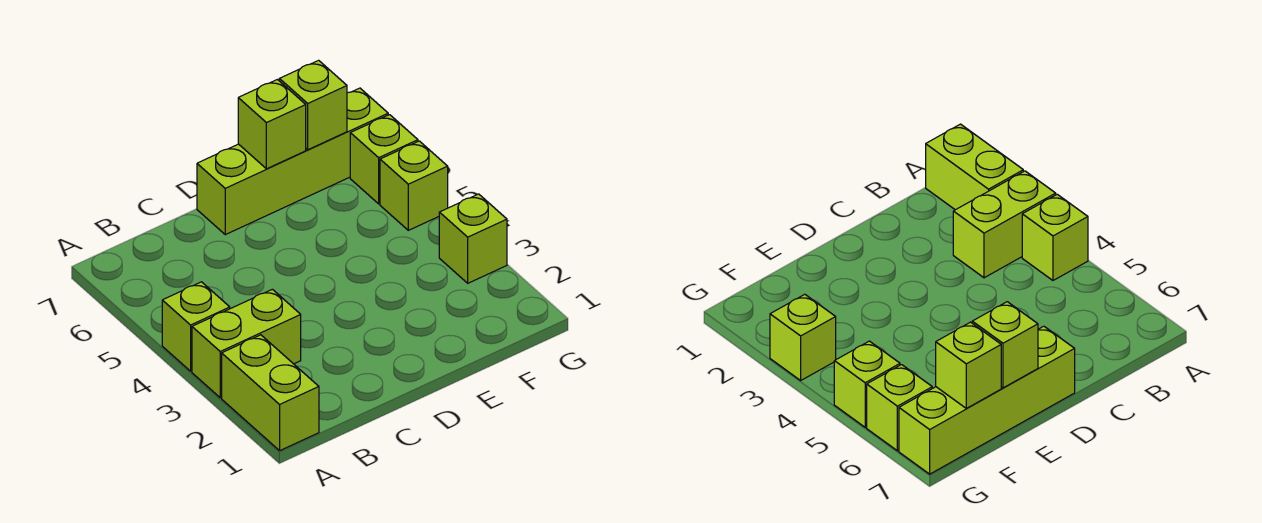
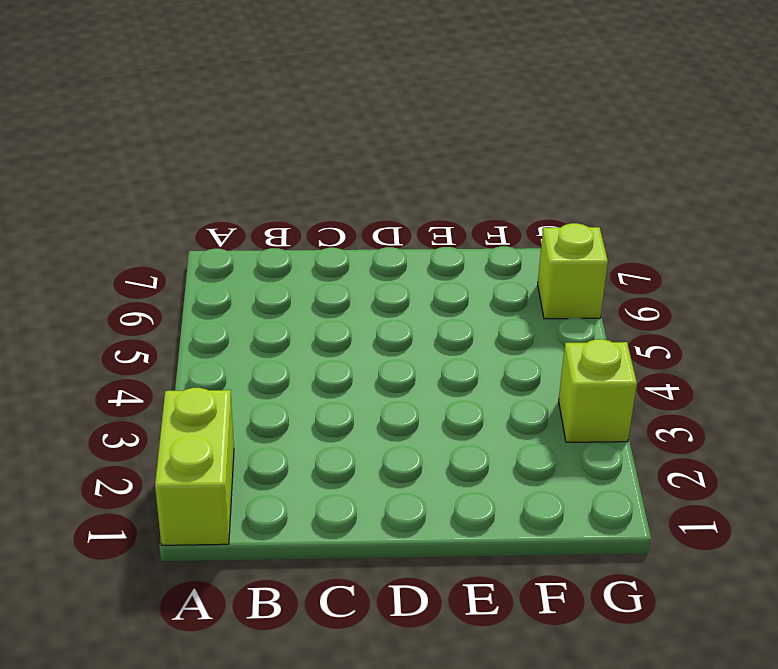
none -> lime brick A3:B3 level 1
none -> lime brick A4 level 1

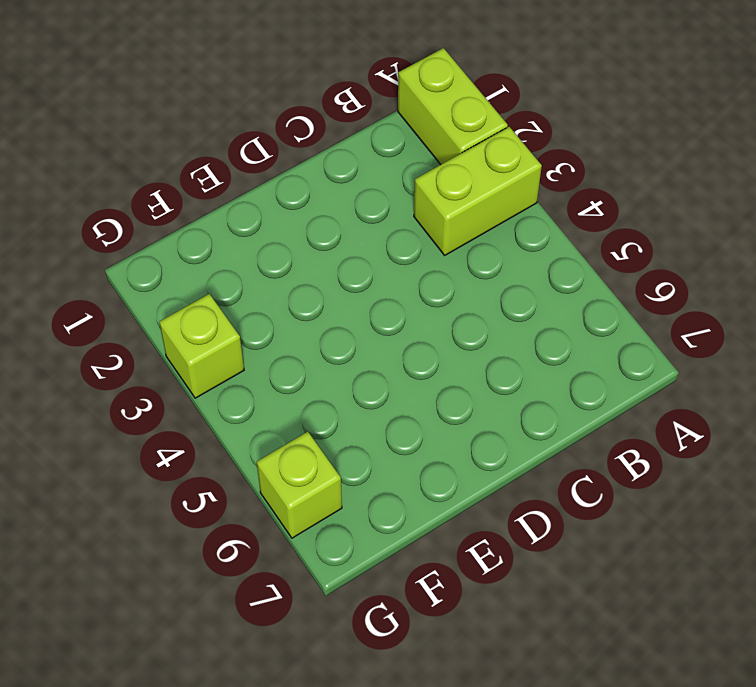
none -> lime brick A4 level 1
none -> lime brick D7:G7 level 1

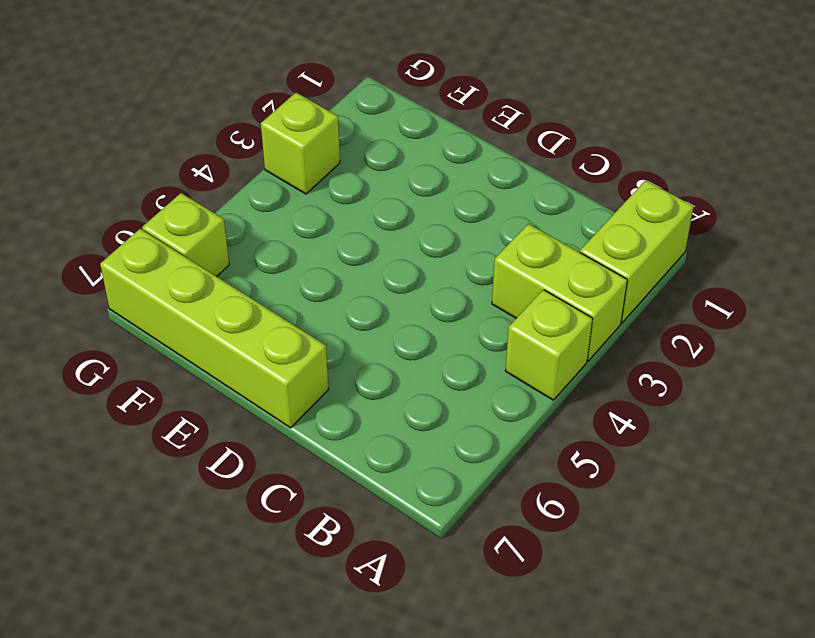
none -> lime brick G5 level 1
none -> lime brick E7 level 2

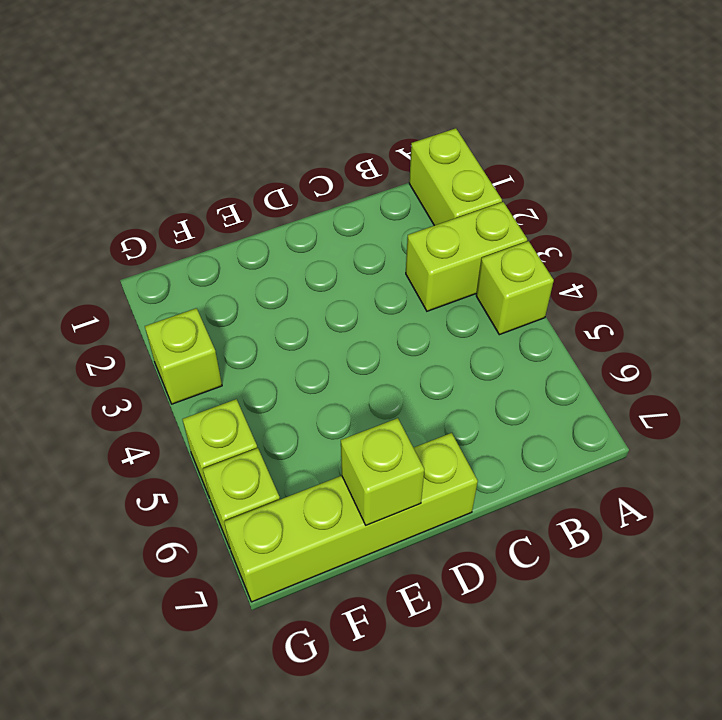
none -> lime brick F7 level 2

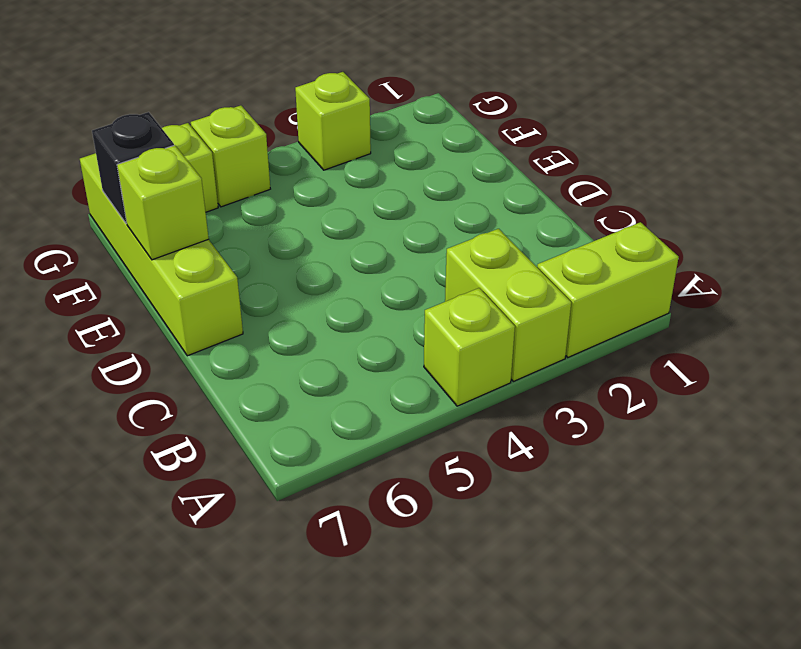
black brick F7 level 2 -> lime brick F7 level 2

